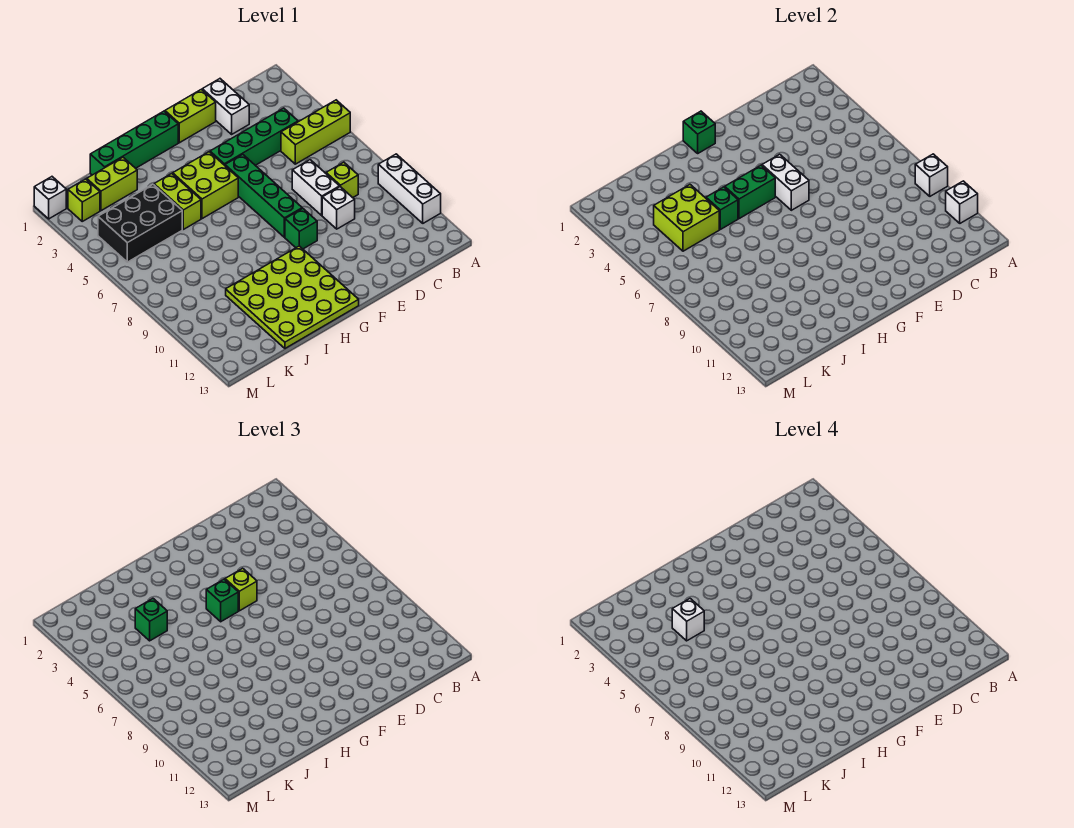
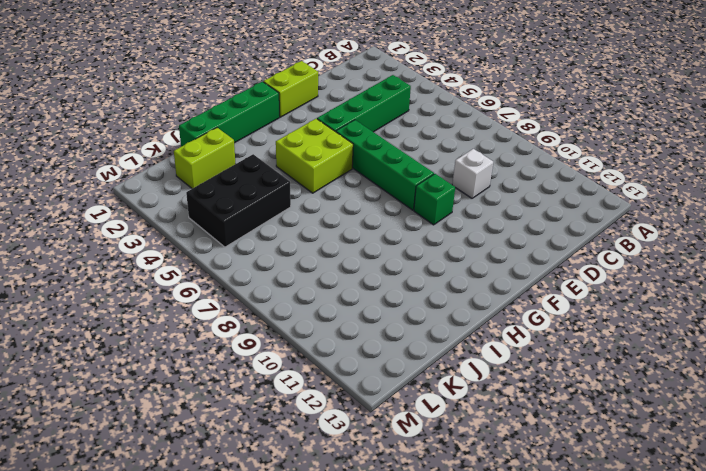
none -> lime brick A5:C5 level 1
none -> white brick A9:A11 level 1
none -> lime brick C8 level 1

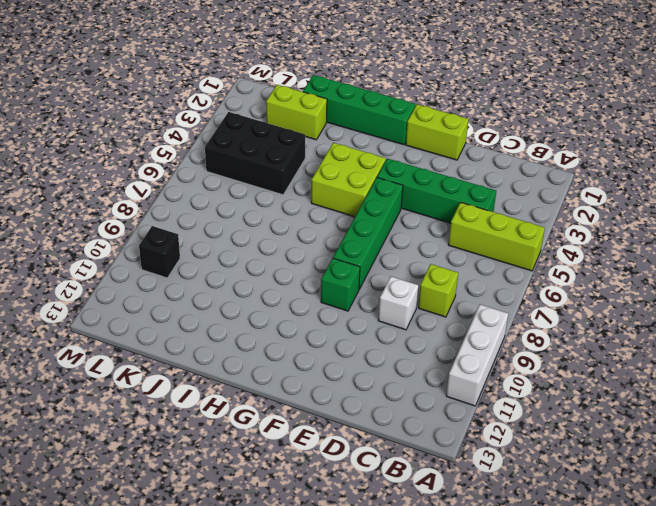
black brick L10 level 1 -> none
none -> white brick D1:D2 level 1
none -> white brick D7:D8 level 1
none -> lime plate G10:J13 level 1

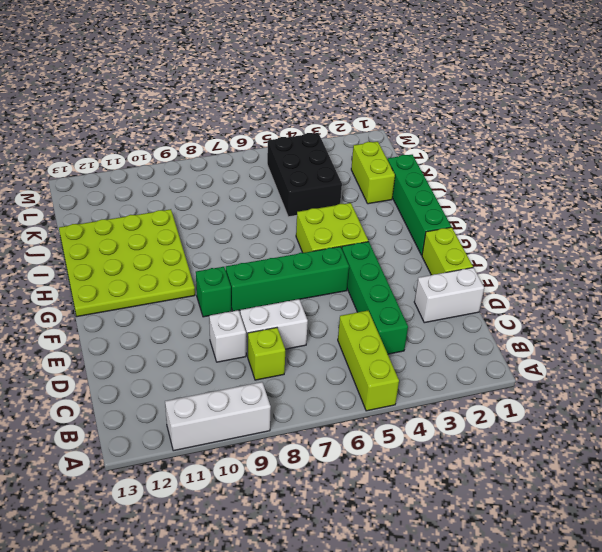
none -> lime brick I4:I5 level 1
none -> lime brick L2 level 1
none -> white brick M1 level 1

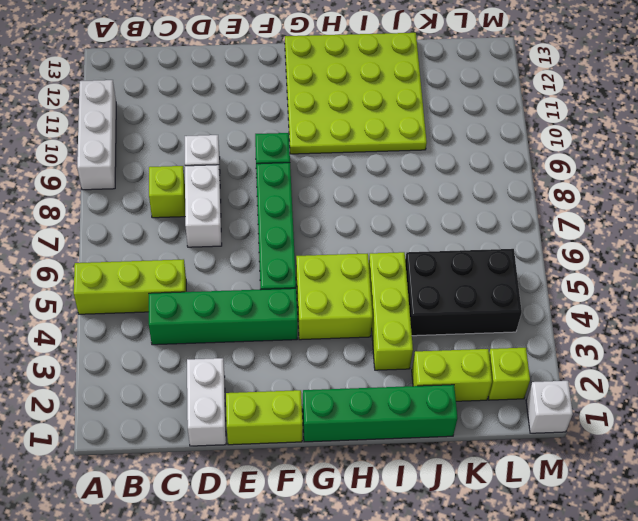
lime brick I3:I5 level 1 -> lime brick I4:I5 level 1
none -> white brick A9 level 2
none -> white brick A11 level 2
none -> white brick F5:F6 level 2

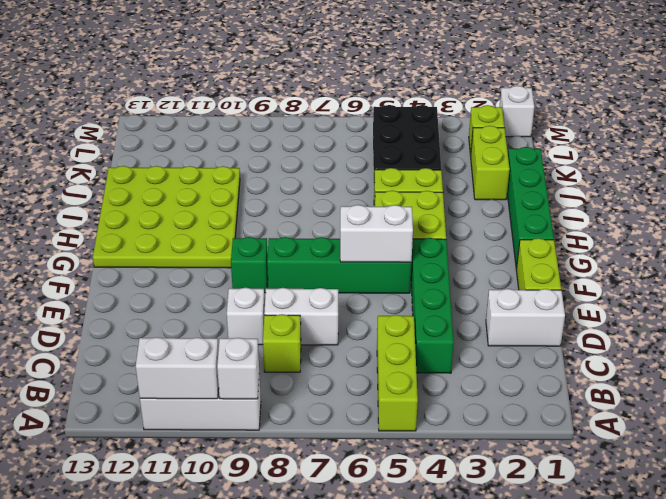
white brick A10:A11 level 2 -> white brick A11 level 2
none -> green brick G1 level 2
none -> green brick G5:H5 level 2
none -> green brick I5 level 2

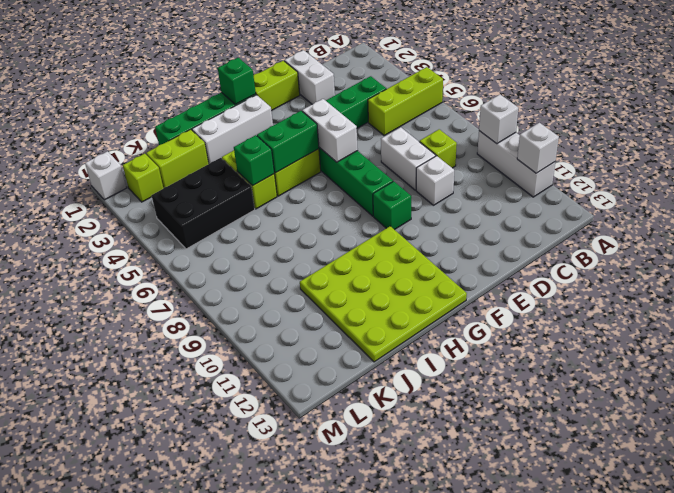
white brick G2:I2 level 1 -> none
none -> lime brick J4:K5 level 2
none -> lime brick F5 level 3
none -> green brick G5 level 3

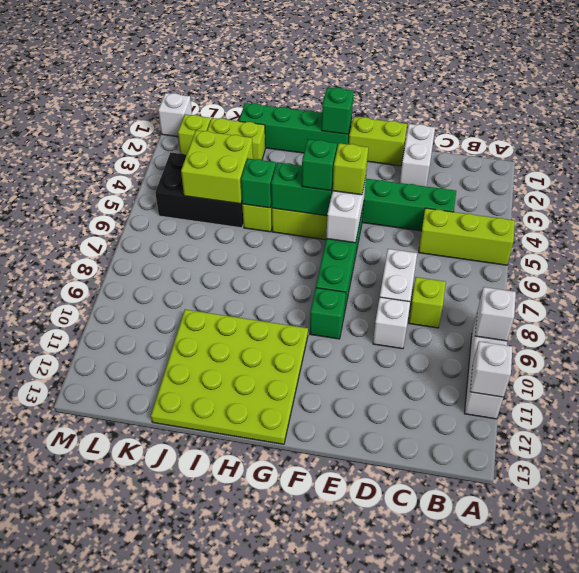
none -> green brick J4 level 3
none -> white brick J4 level 4

